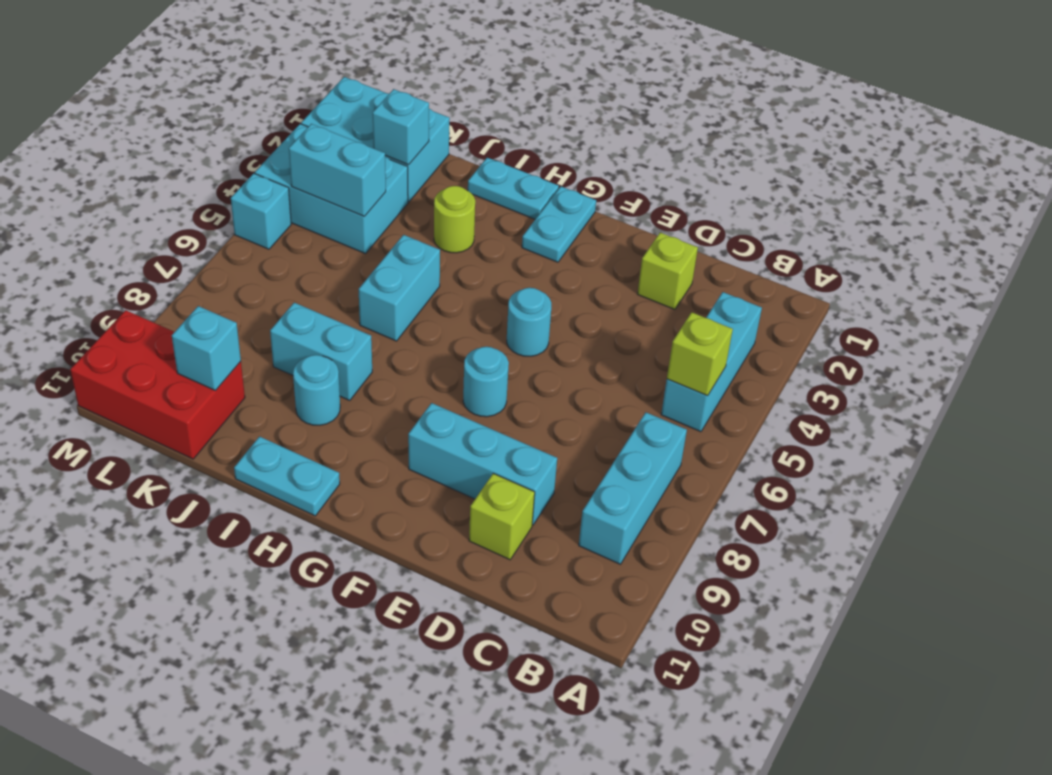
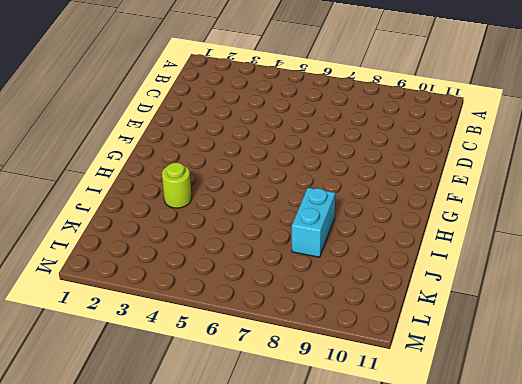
none -> cyan brick B3:B5 level 1
none -> cyan brick B7:B9 level 1
none -> lime brick D2 level 1

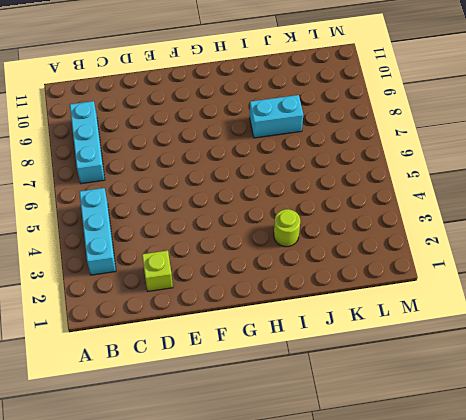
none -> cyan brick D9:F9 level 1
none -> lime brick D10 level 1
none -> cyan round brick F5 level 1

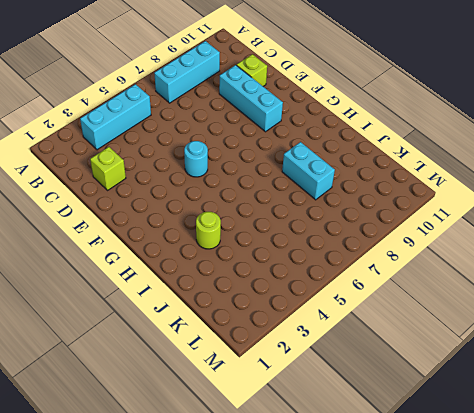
none -> cyan round brick F7 level 1
none -> cyan plate G1:G2 level 1
none -> cyan plate H1:I1 level 1

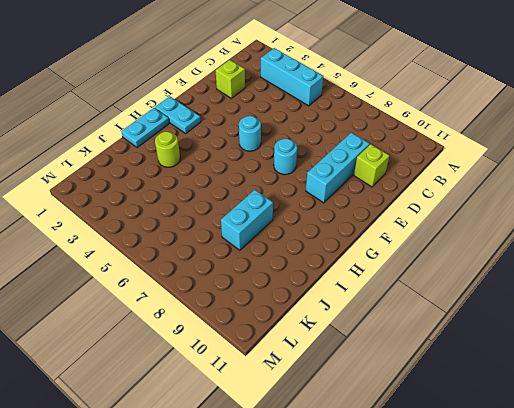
none -> cyan brick B7:B9 level 1
none -> cyan plate H11:I11 level 1
none -> cyan brick I5:I6 level 1

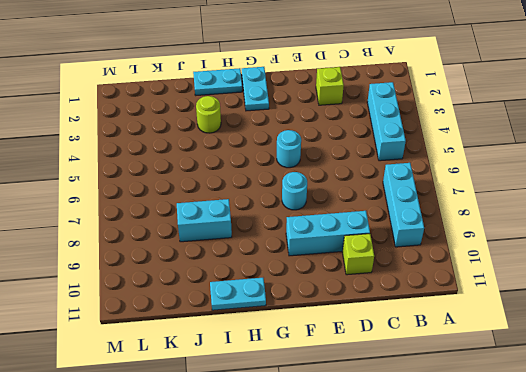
none -> cyan brick I5:I6 level 1
none -> cyan round brick I9 level 1
none -> cyan brick K1:M2 level 1

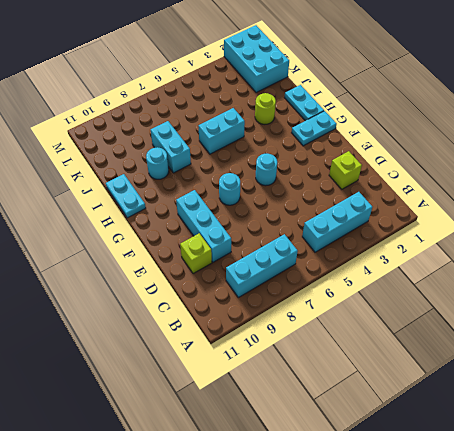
none -> cyan brick K3:M4 level 1
none -> red brick K10:M11 level 1
none -> cyan brick M5 level 1

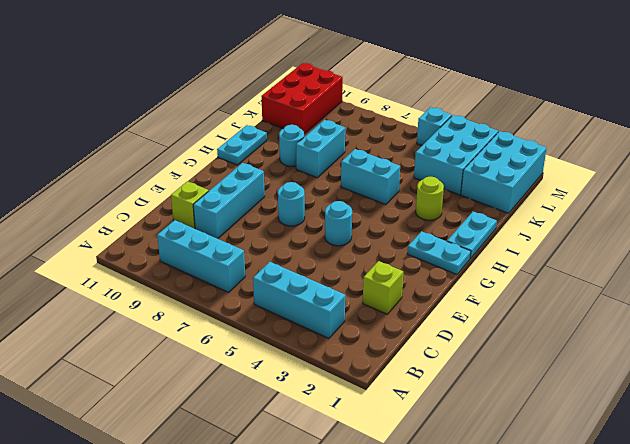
none -> lime brick B5 level 2
none -> cyan brick K2 level 2
none -> cyan brick K4:L4 level 2

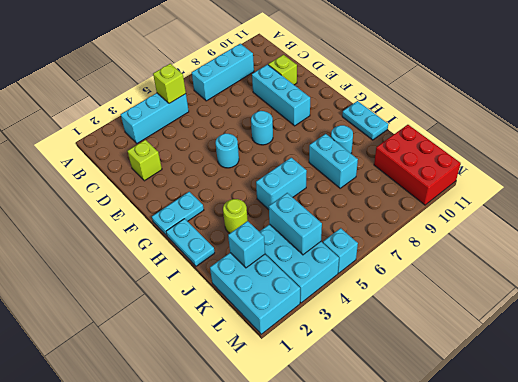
none -> cyan brick K10 level 2

